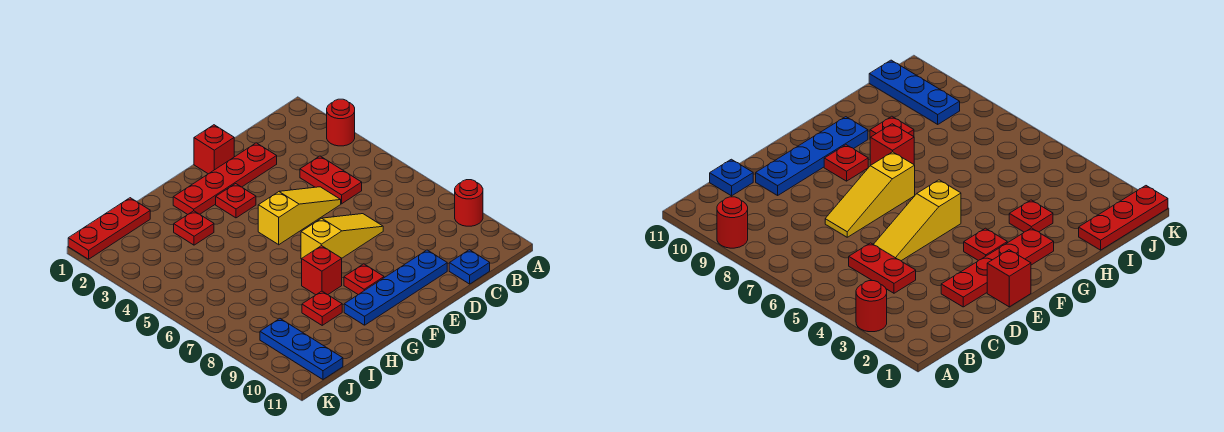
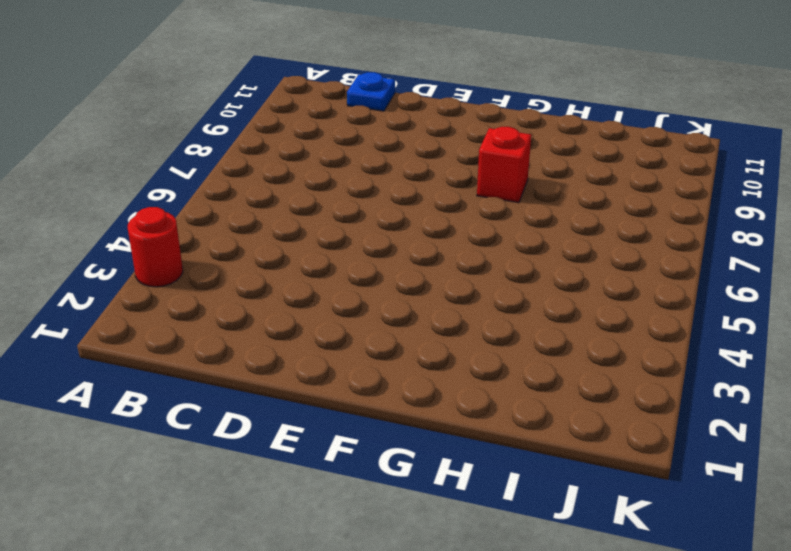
none -> red round brick A9 level 1
none -> red plate C4:C5 level 1
none -> red plate D2:G2 level 1

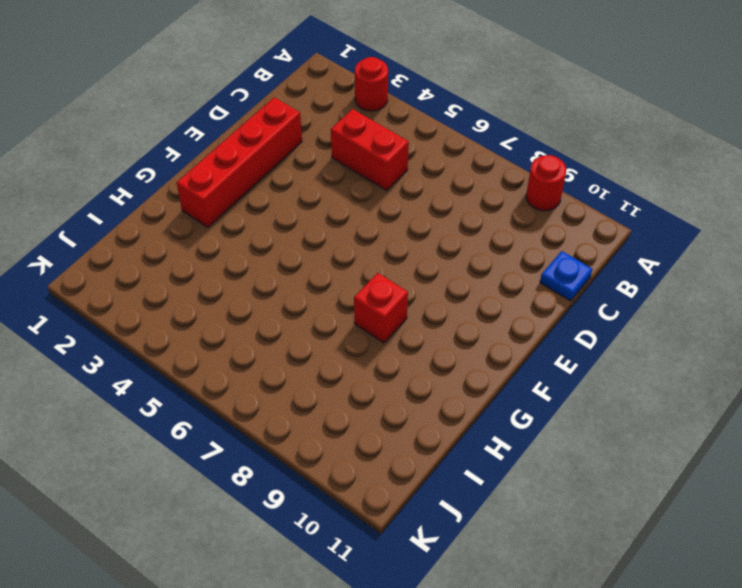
red brick C4:C5 level 1 -> red plate C4:C5 level 1
red brick D2:G2 level 1 -> red plate D2:G2 level 1
none -> yellow slope D5:F5 level 1 top F
none -> yellow slope D7:F7 level 1 top F
none -> blue plate D10:G10 level 1

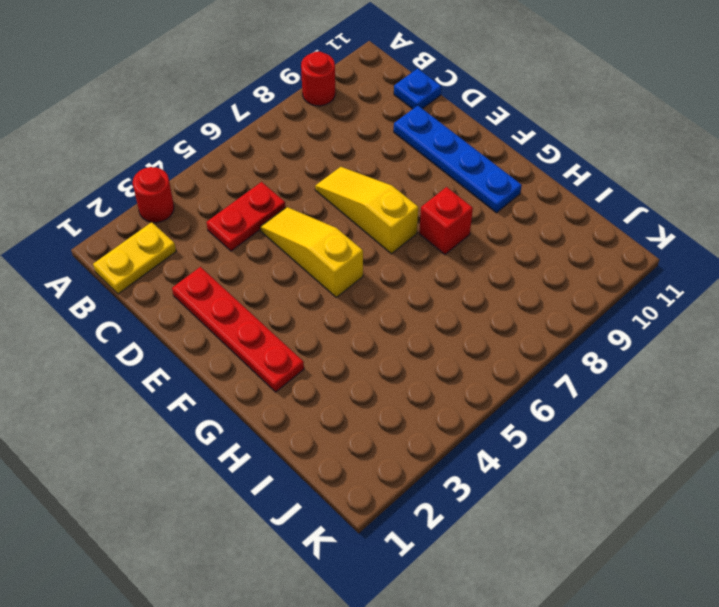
yellow plate B1:B2 level 1 -> none
none -> red brick E1 level 1
none -> red plate F3 level 1
none -> red plate F9 level 1

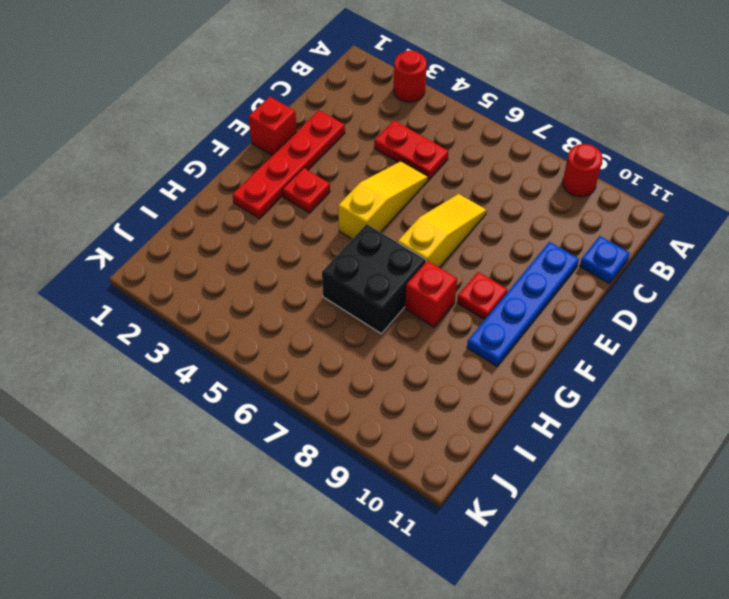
black brick G6:H7 level 1 -> none
none -> red plate H3 level 1
none -> red plate H9 level 1
none -> red plate I1:K1 level 1

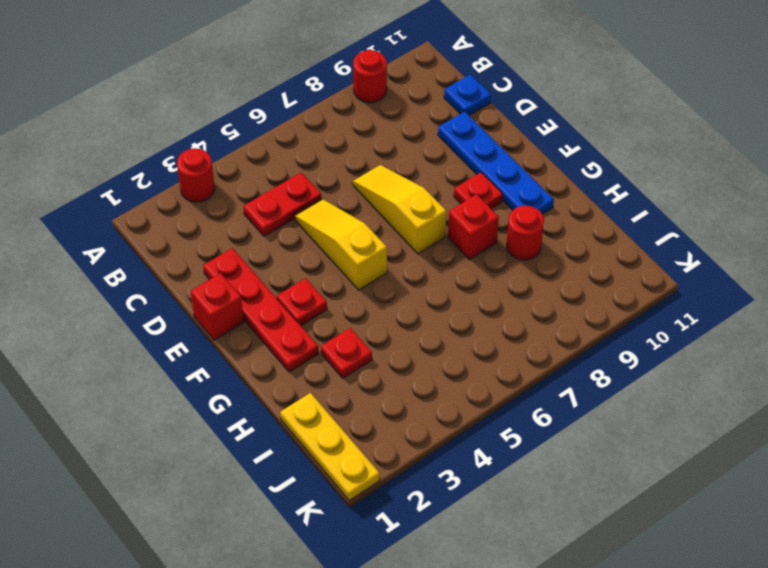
red round brick H9 level 1 -> red plate H9 level 1
yellow plate I1:K1 level 1 -> red plate I1:K1 level 1
none -> blue plate J9:J11 level 1

